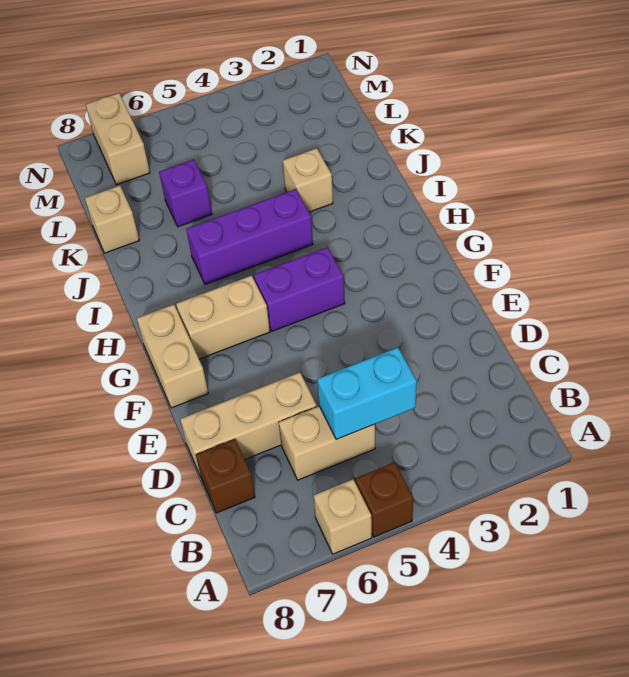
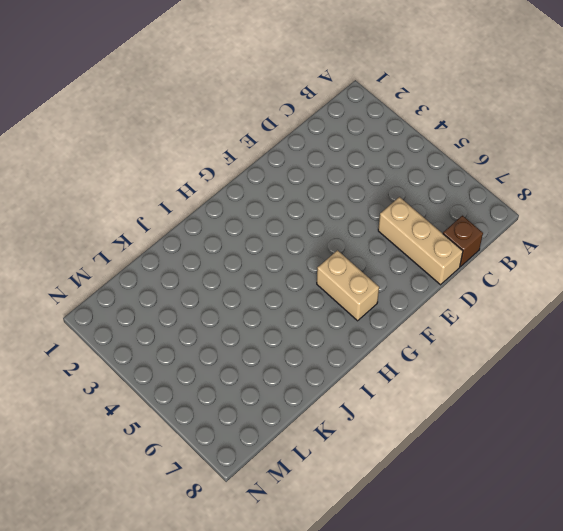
none -> brown brick A5 level 1
none -> tan brick A6 level 1
none -> tan brick C5:C6 level 1

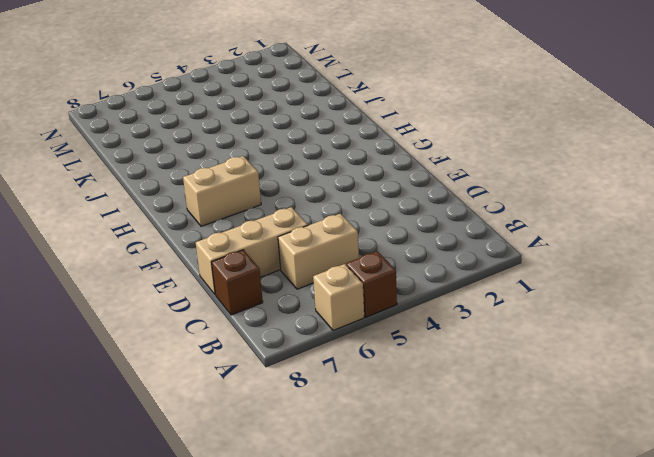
none -> tan brick F8:G8 level 1
none -> purple brick G4:G5 level 1
none -> purple brick I4:I6 level 1

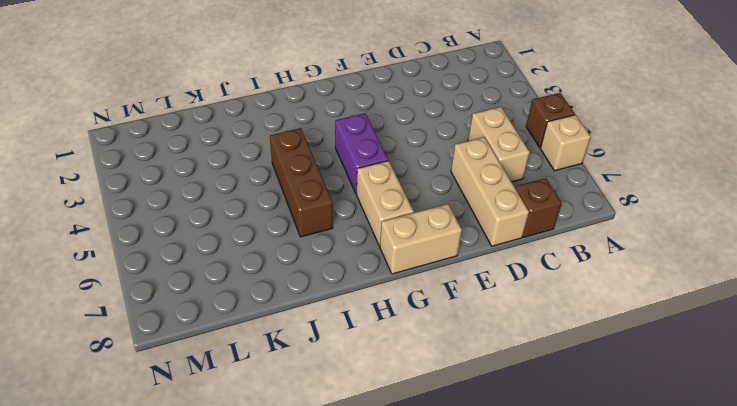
brown brick I4:I6 level 1 -> purple brick I4:I6 level 1
none -> tan brick J3 level 1
none -> purple brick K6 level 1
none -> tan brick K8 level 1

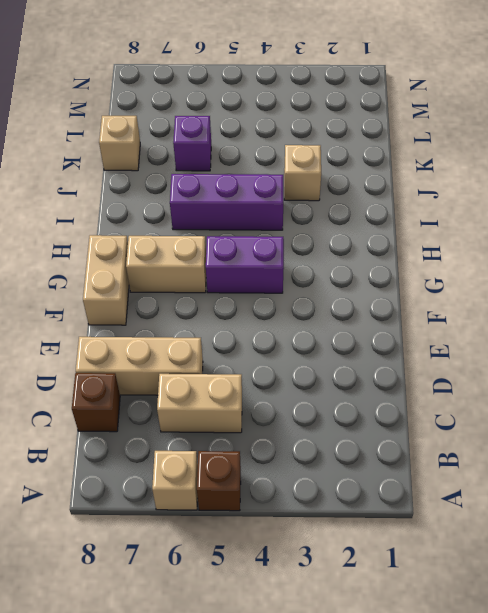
none -> tan brick M7:N7 level 1
none -> cyan brick C4:C5 level 2

